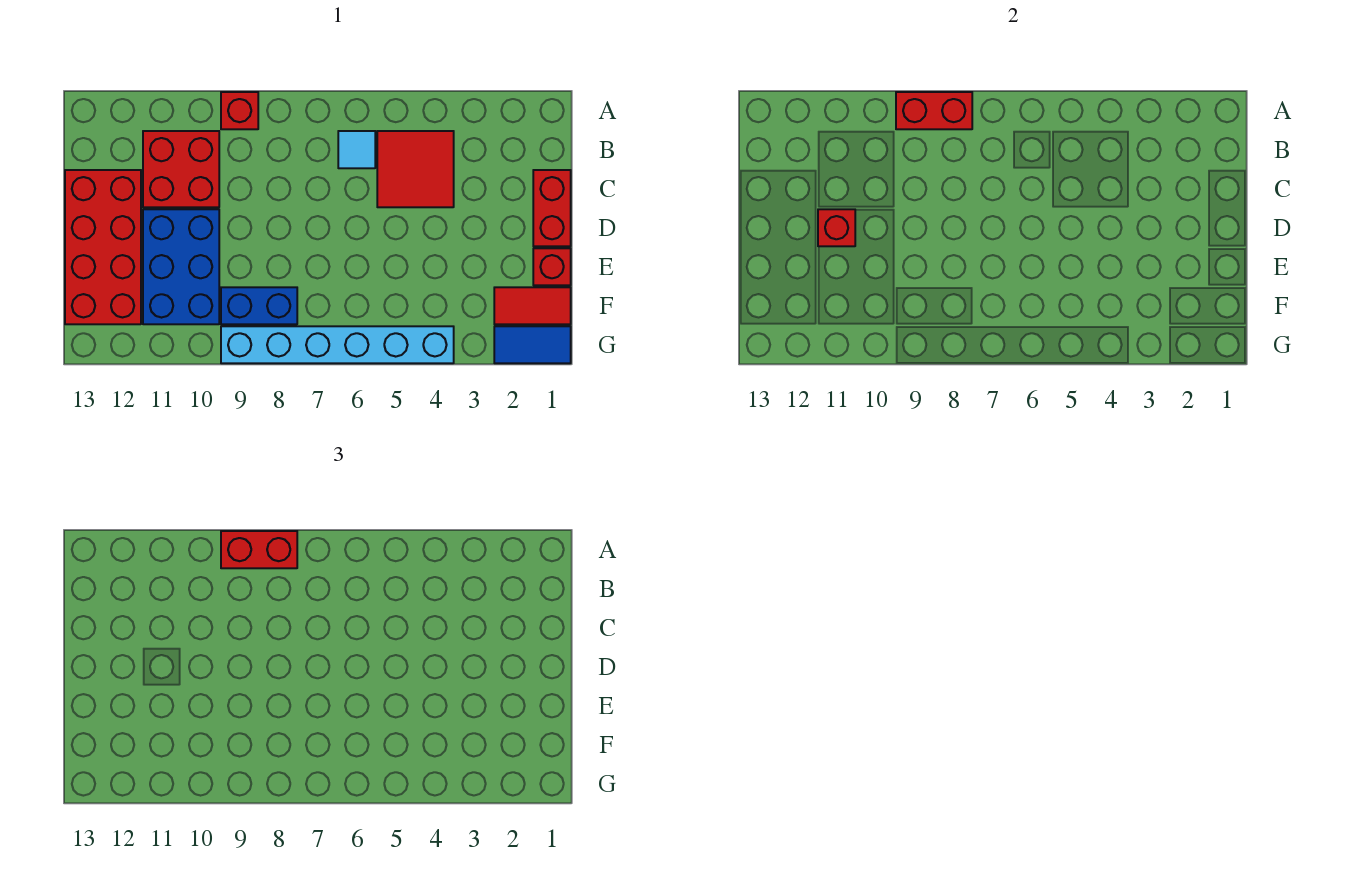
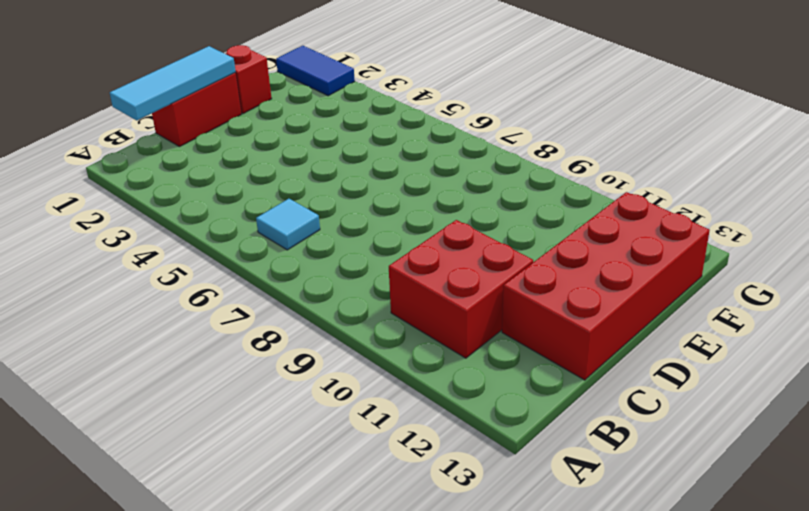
cyan tile B1:D1 level 2 -> none
none -> red brick A9 level 1
none -> red tile B4:C5 level 1
none -> blue brick D10:F11 level 1

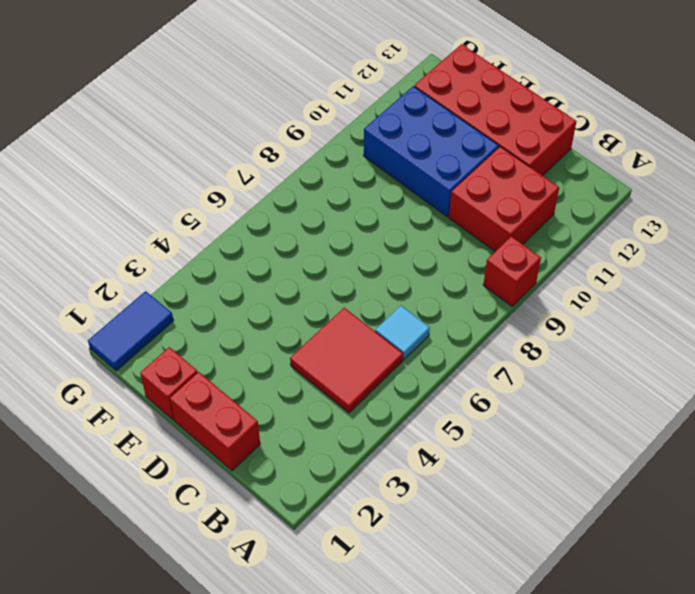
none -> red tile F1:F2 level 1
none -> blue brick F8:F9 level 1
none -> cyan brick G4:G9 level 1

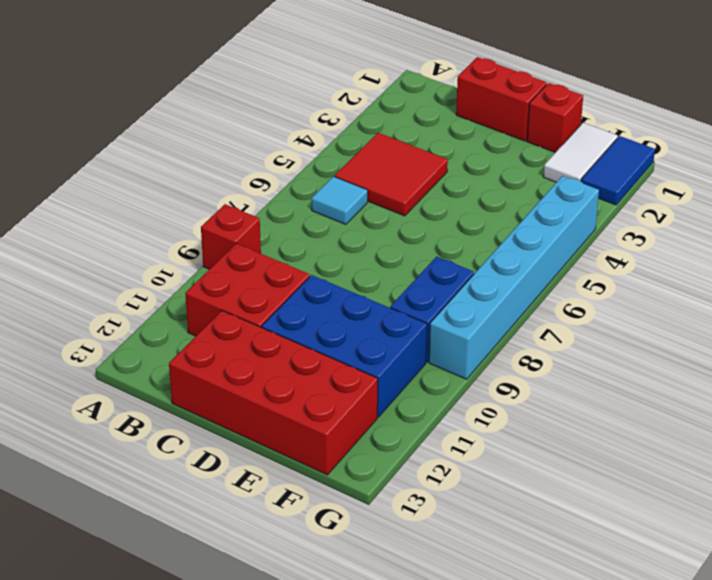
white tile F1:F2 level 1 -> red tile F1:F2 level 1
none -> red brick A8:A9 level 2
none -> red brick D11 level 2
none -> red brick A8:A9 level 3

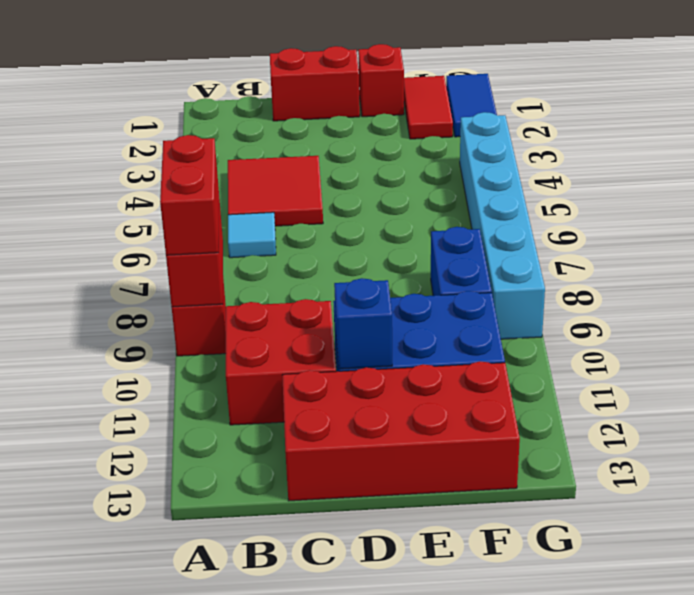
blue brick D11 level 2 -> red brick D11 level 2

